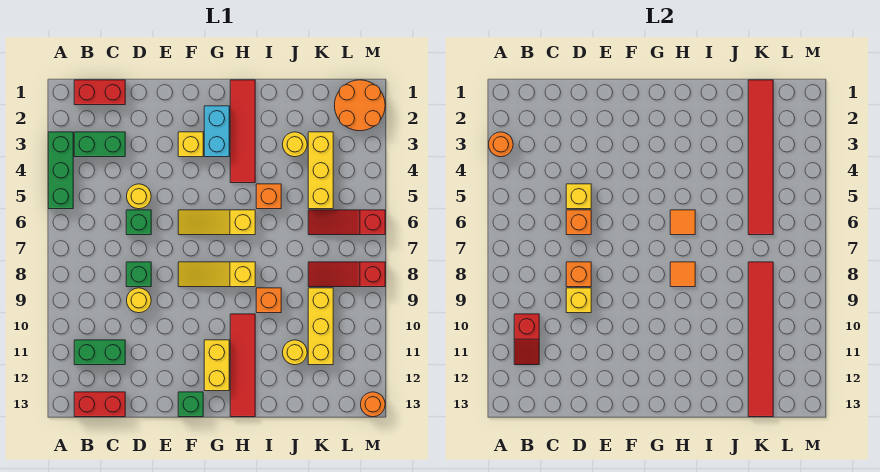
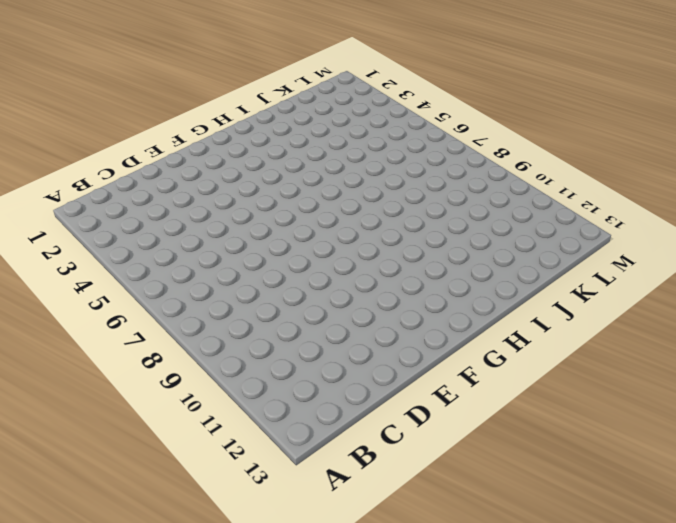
none -> green brick A3:A5 level 1
none -> red brick B1:C1 level 1
none -> green brick B3:C3 level 1
none -> green brick B11:C11 level 1

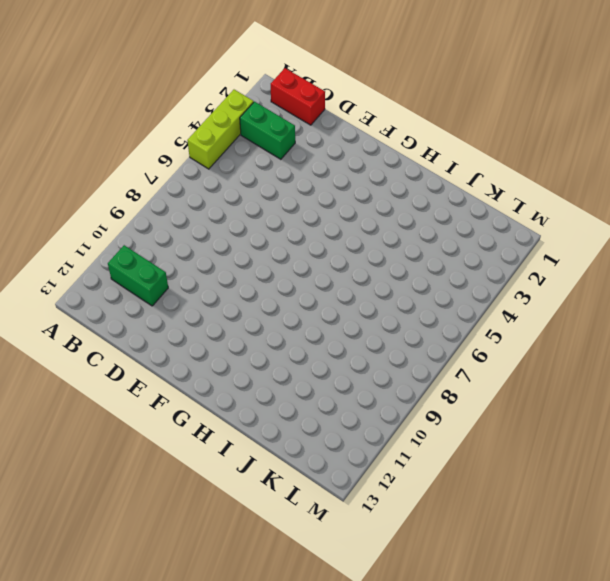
lime brick A3:A5 level 1 -> green brick A3:A5 level 1
none -> red brick B13:C13 level 1
none -> yellow round brick D5 level 1
none -> green brick D6 level 1
none -> green brick D8 level 1

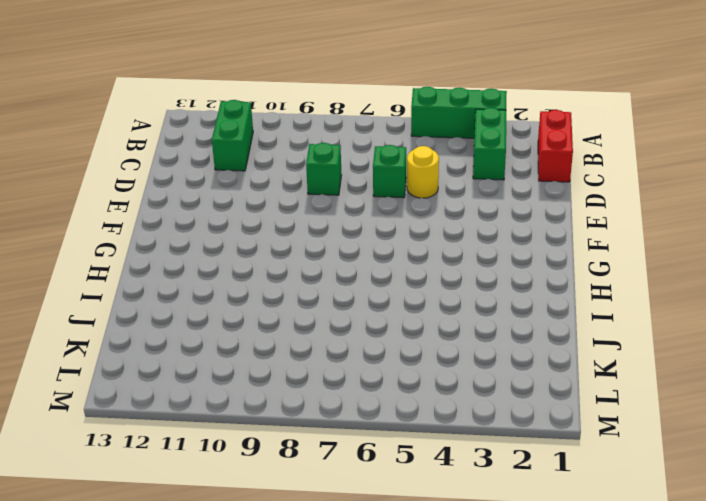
none -> red brick B13:C13 level 1
none -> yellow round brick D9 level 1
none -> yellow brick F3 level 1
none -> yellow slope F6:H6 level 1 top H

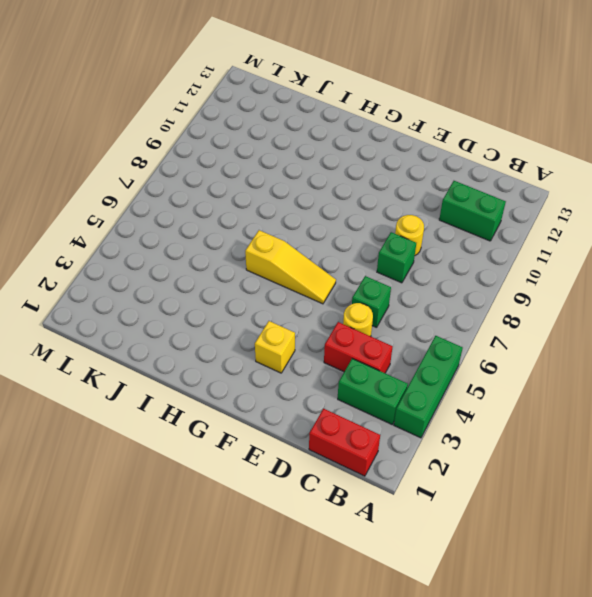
red brick C4:D4 level 1 -> red brick B13:C13 level 1
none -> yellow slope F8:H8 level 1 top H
none -> green brick F13 level 1
none -> cyan brick G2:G3 level 1
none -> yellow brick G11:G12 level 1

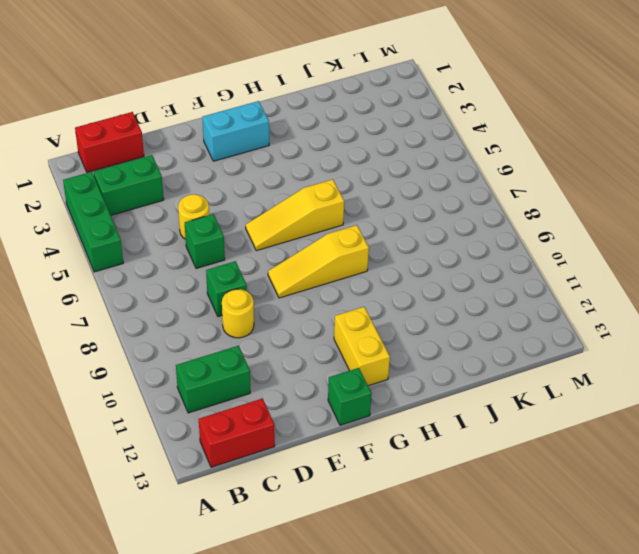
cyan brick F2:G2 level 1 -> cyan brick G2:G3 level 1
none -> yellow brick F3 level 1
none -> red tile H1:H4 level 1
none -> red tile H10:H13 level 1
none -> orange brick I5 level 1

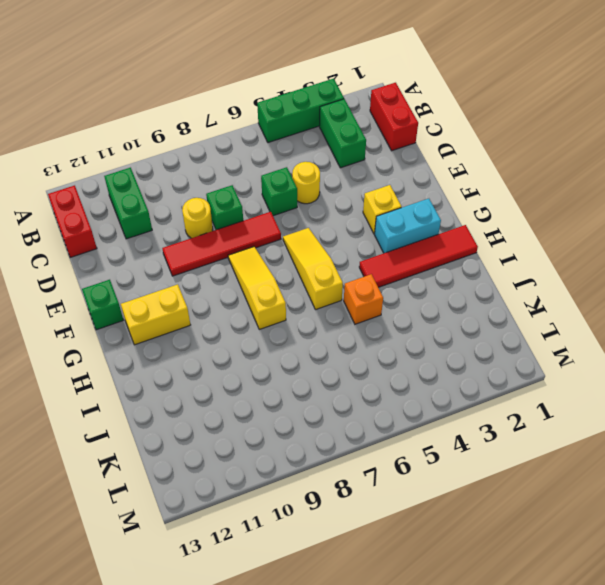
red tile E7:E10 level 1 -> red tile H10:H13 level 1
none -> orange brick I9 level 1
none -> yellow round brick J3 level 1
none -> yellow round brick J11 level 1
none -> yellow brick K3:K5 level 1

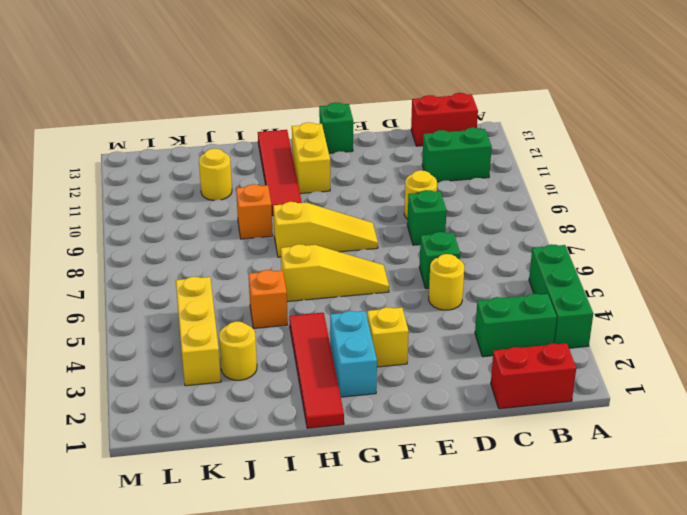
none -> red slope K6:M6 level 1 top M
none -> red slope K8:M8 level 1 top M
none -> yellow brick K9:K11 level 1
none -> orange round brick L1:M2 level 1

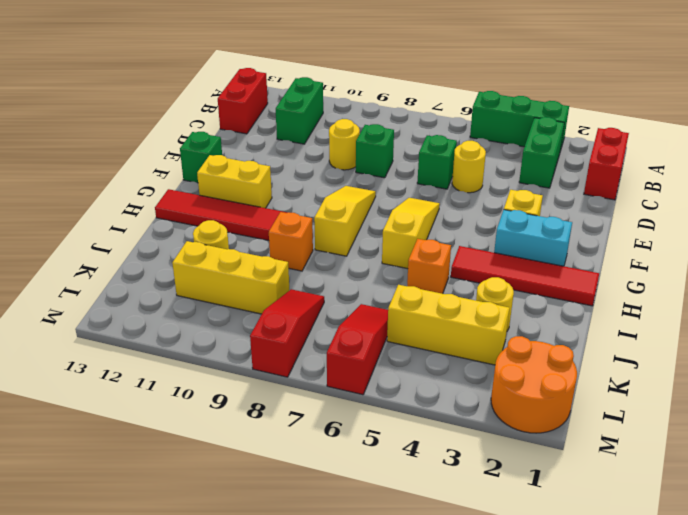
none -> orange round brick M13 level 1
none -> orange round brick A3 level 2
none -> red slope B10:B11 level 2 top 10
none -> yellow brick D5 level 2

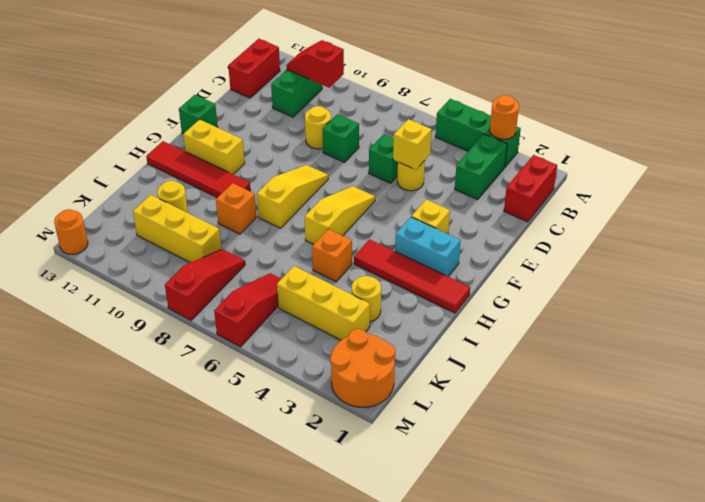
none -> orange brick D6 level 2
none -> orange brick D8 level 2
none -> yellow brick D9 level 2
none -> orange tile H6 level 2

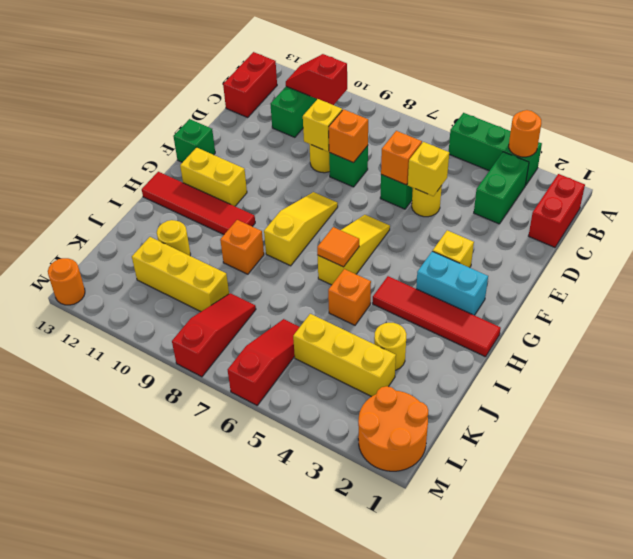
none -> orange tile H8 level 2
none -> red tile K1:K6 level 2
none -> red tile K8:K13 level 2

